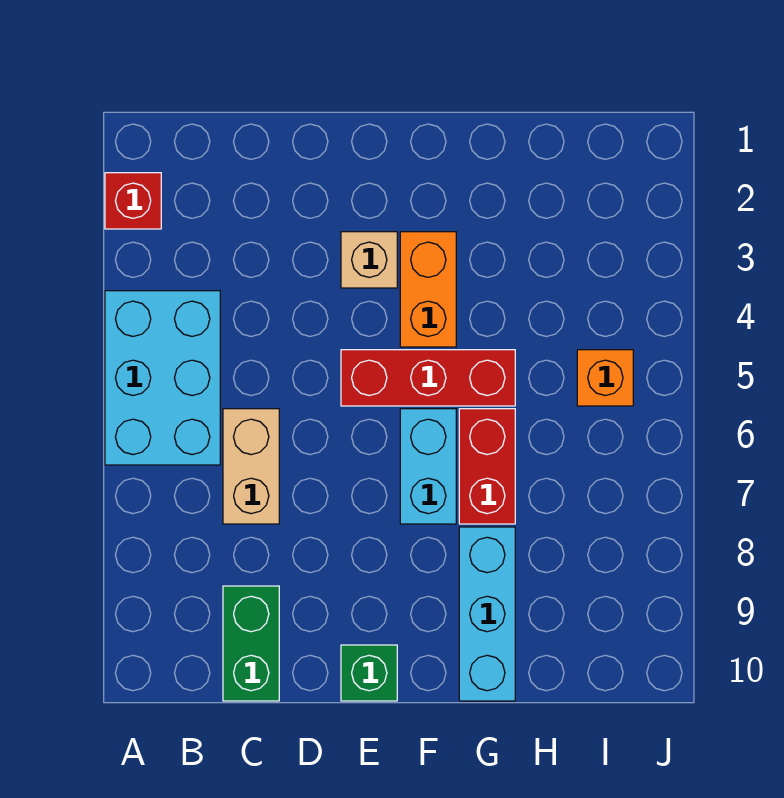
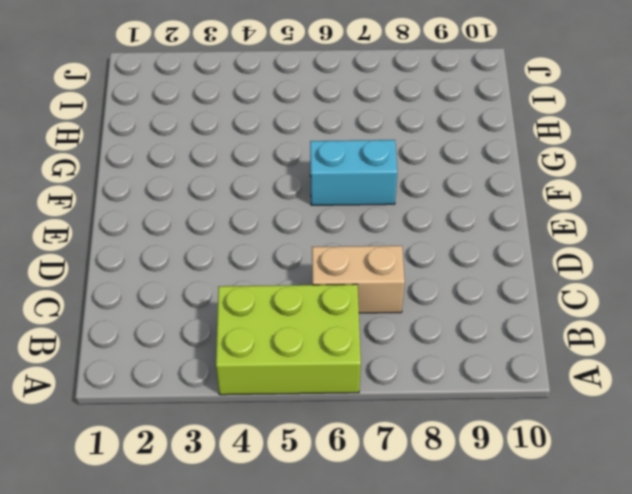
lime brick A4:B6 level 1 -> cyan brick A4:B6 level 1
none -> red brick A2 level 1
none -> green brick C9:C10 level 1
none -> tan brick E3 level 1

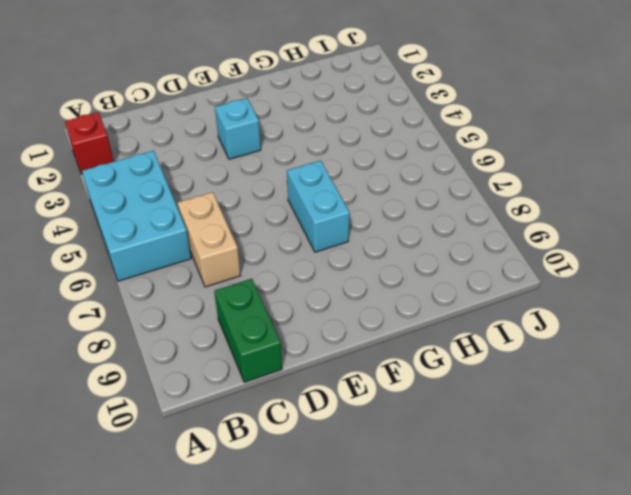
cyan brick E3 level 1 -> tan brick E3 level 1
none -> red brick E5:G5 level 1
none -> green brick E10 level 1
none -> orange brick F3:F4 level 1

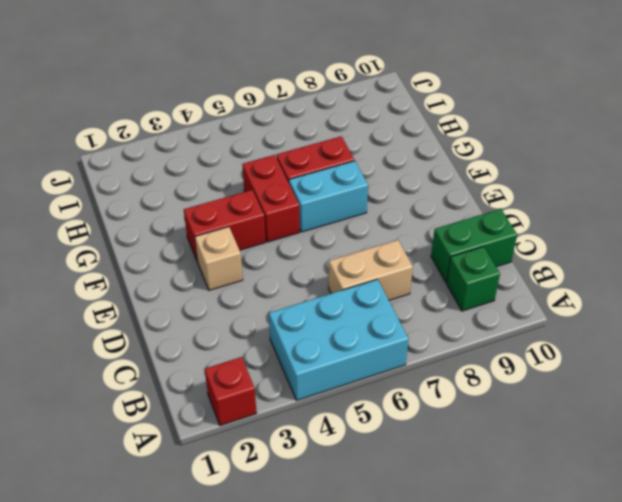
green brick B9 level 1 -> green brick E10 level 1
red brick F3:F4 level 1 -> orange brick F3:F4 level 1
red brick F5:G5 level 1 -> red brick E5:G5 level 1
none -> cyan brick G8:G10 level 1
none -> orange brick I5 level 1

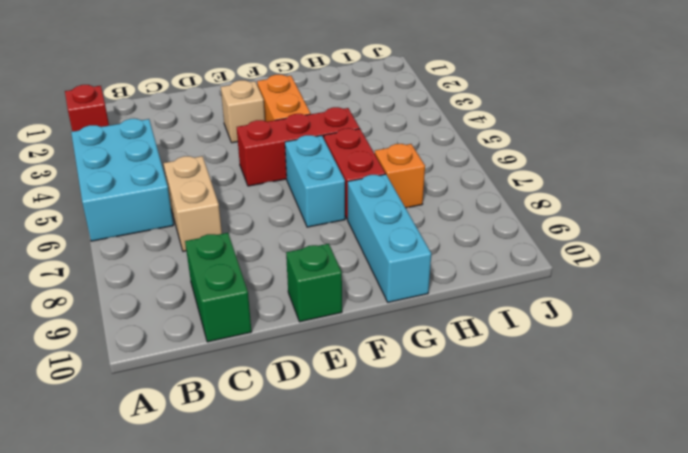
orange brick H7 level 1 -> orange brick I5 level 1

